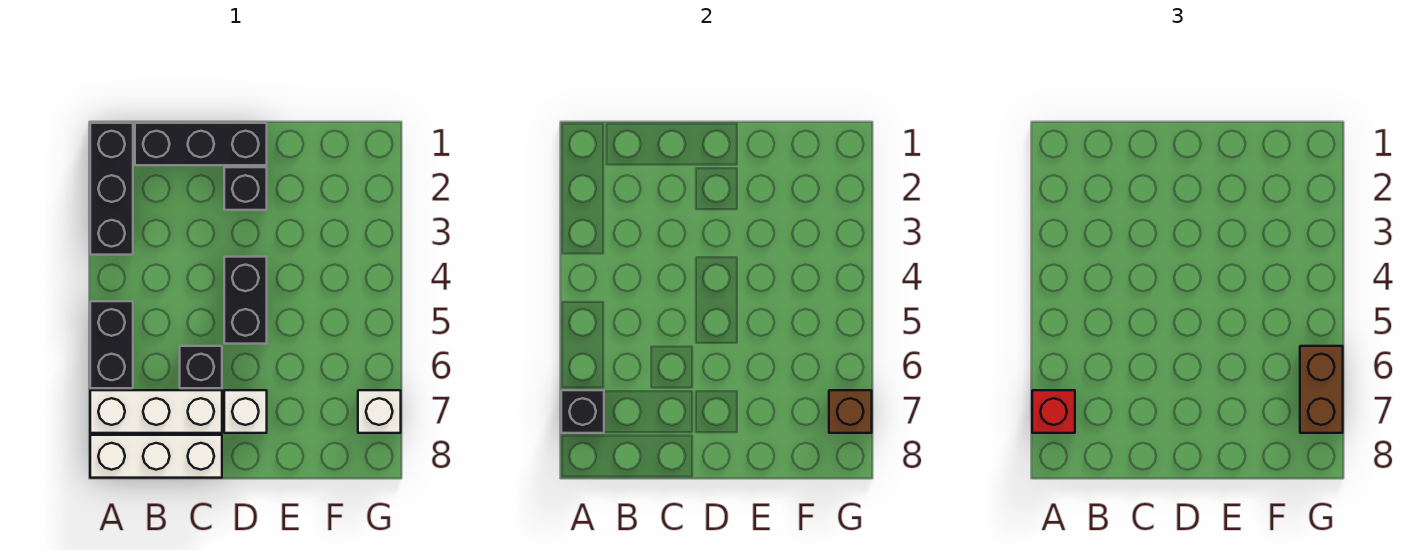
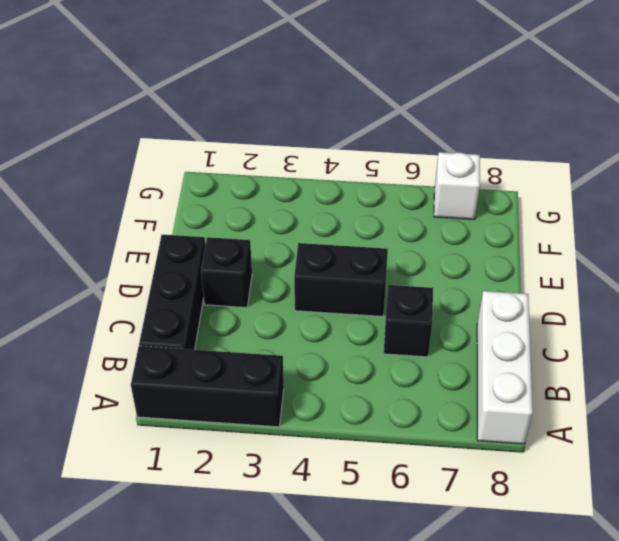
none -> black brick A5:A6 level 1
none -> white brick A7:C7 level 1
none -> white brick D7 level 1

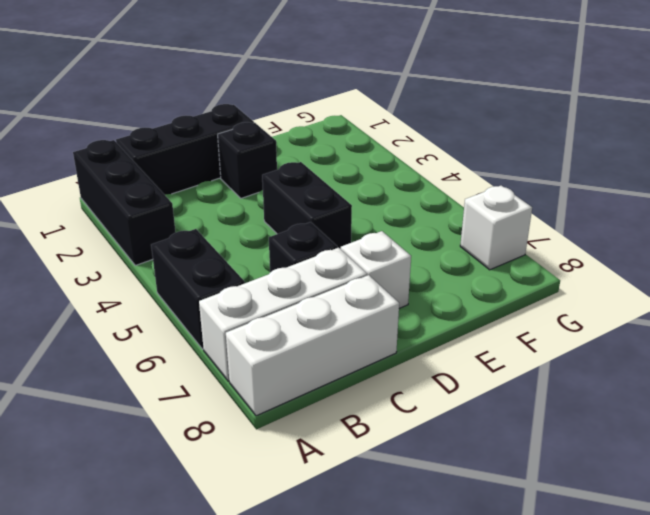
none -> black brick A7 level 2
none -> brown brick G7 level 2
none -> red brick A7 level 3

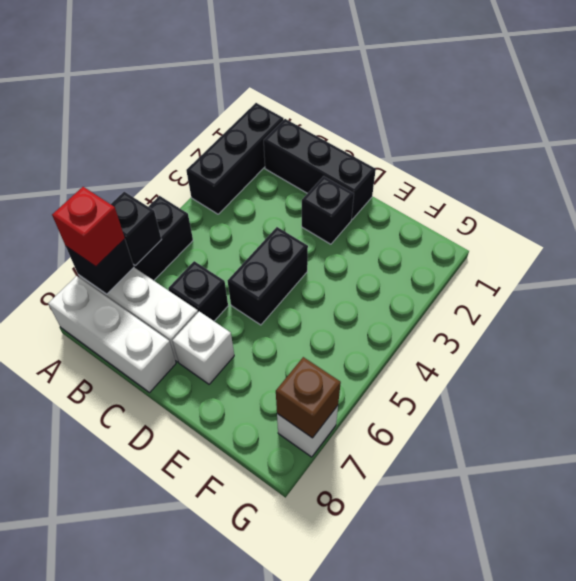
black brick A6 level 2 -> none
none -> brown brick G6:G7 level 3

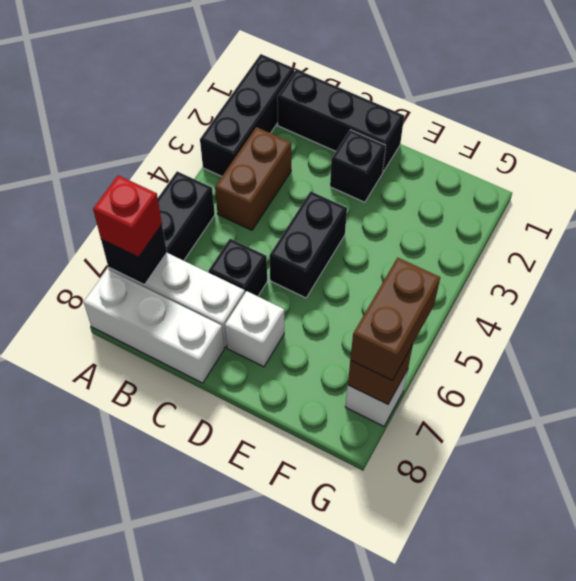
brown brick B3:B4 level 1 -> none

